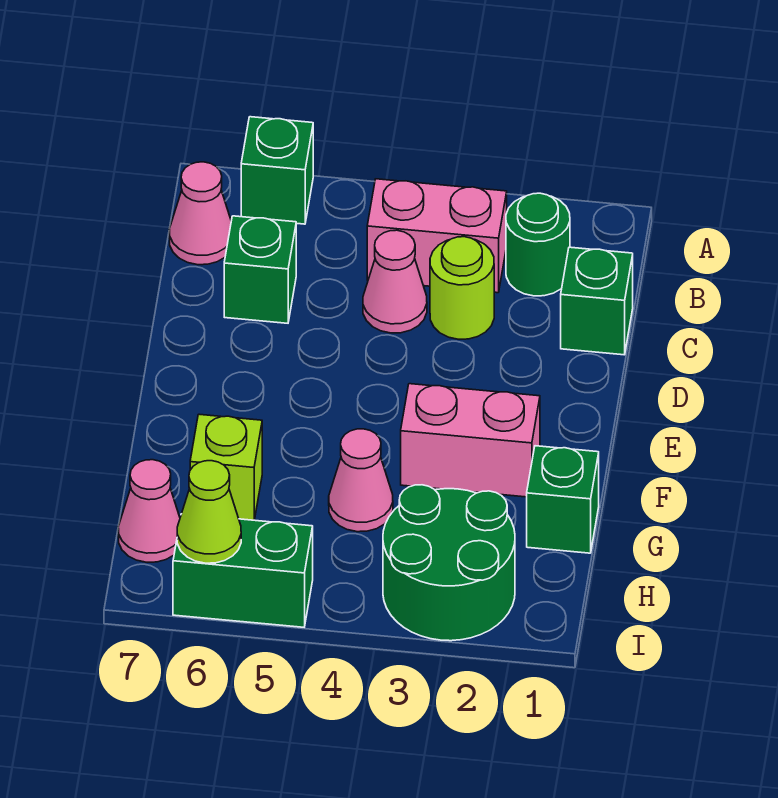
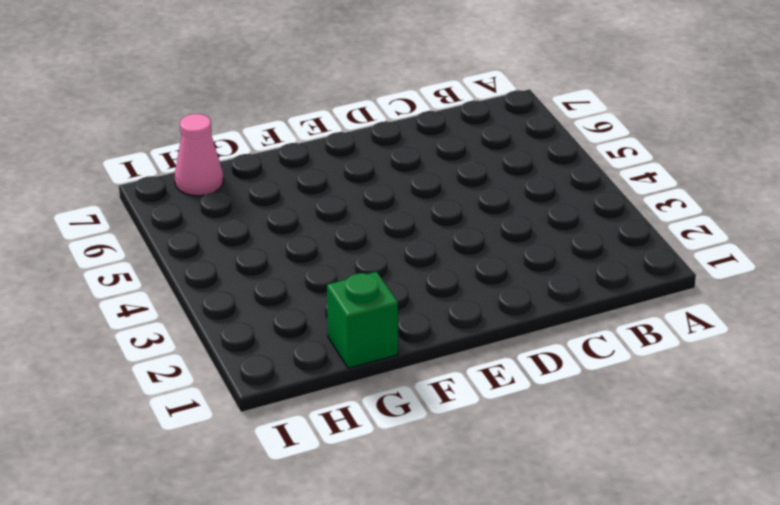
none -> green brick A6 level 1
none -> green round brick B2 level 1
none -> pink brick B3:B4 level 1

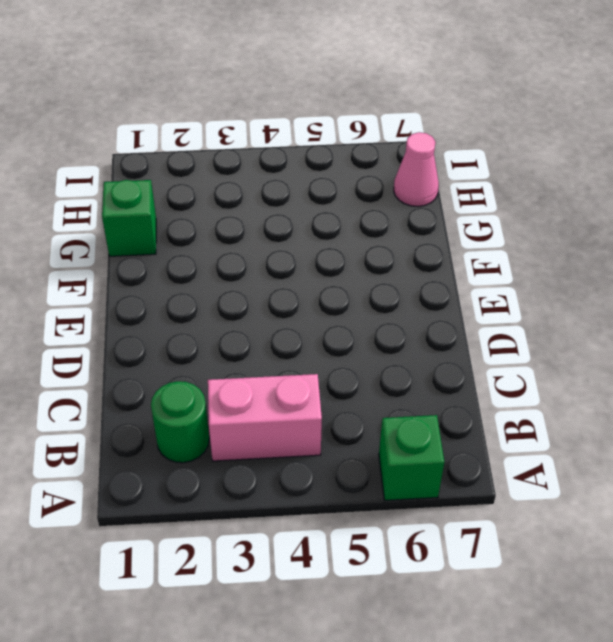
none -> pink cone B7 level 1
none -> green brick C1 level 1
none -> lime round brick C3 level 1

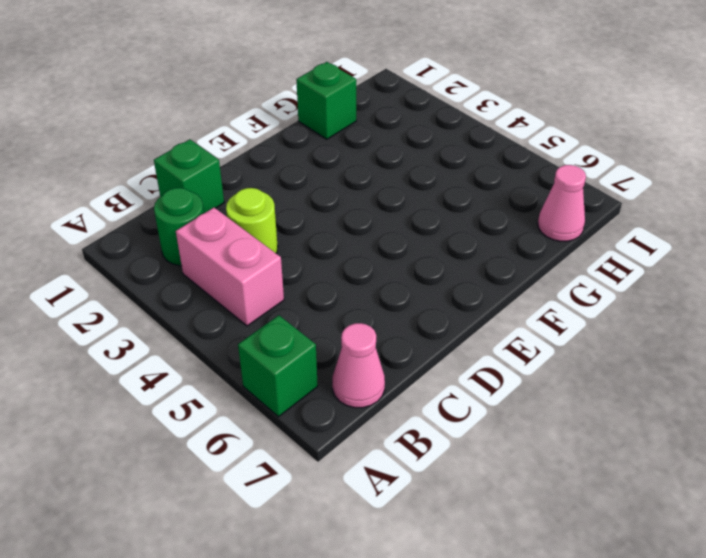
none -> pink cone C4 level 1
none -> green brick C6 level 1
none -> pink brick F2:F3 level 1

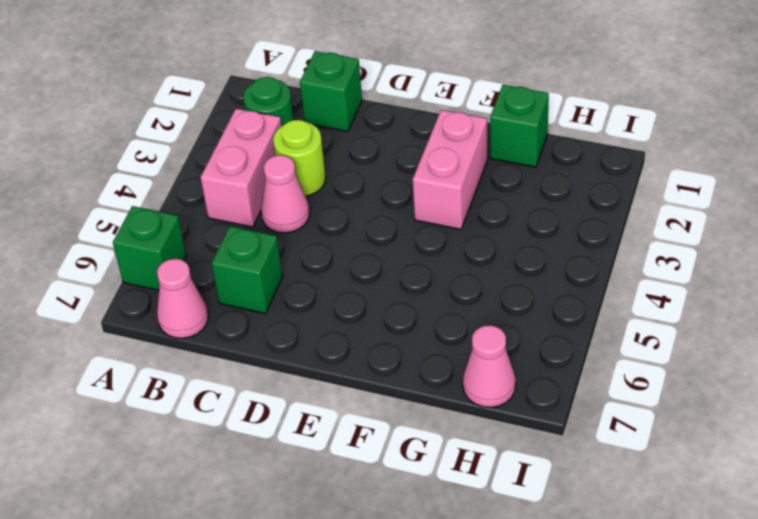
none -> pink cone G4 level 1
none -> lime brick G6 level 1
none -> green round brick H2:I3 level 1

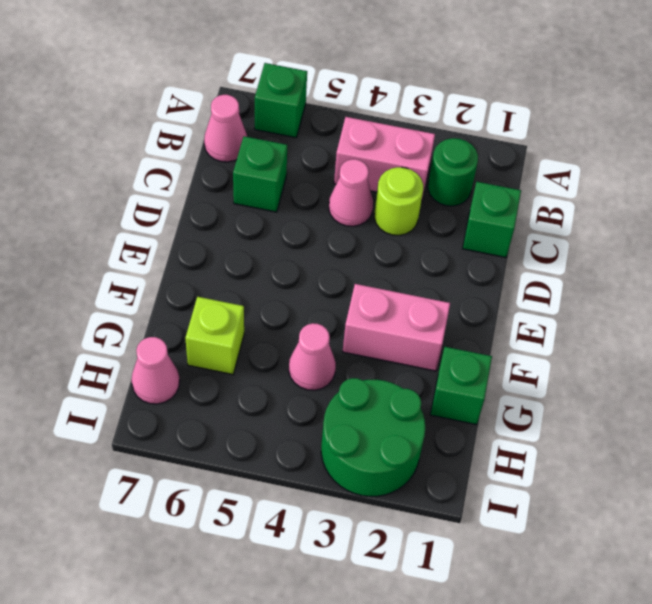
none -> green brick I5:I6 level 1
none -> lime cone I6 level 2

